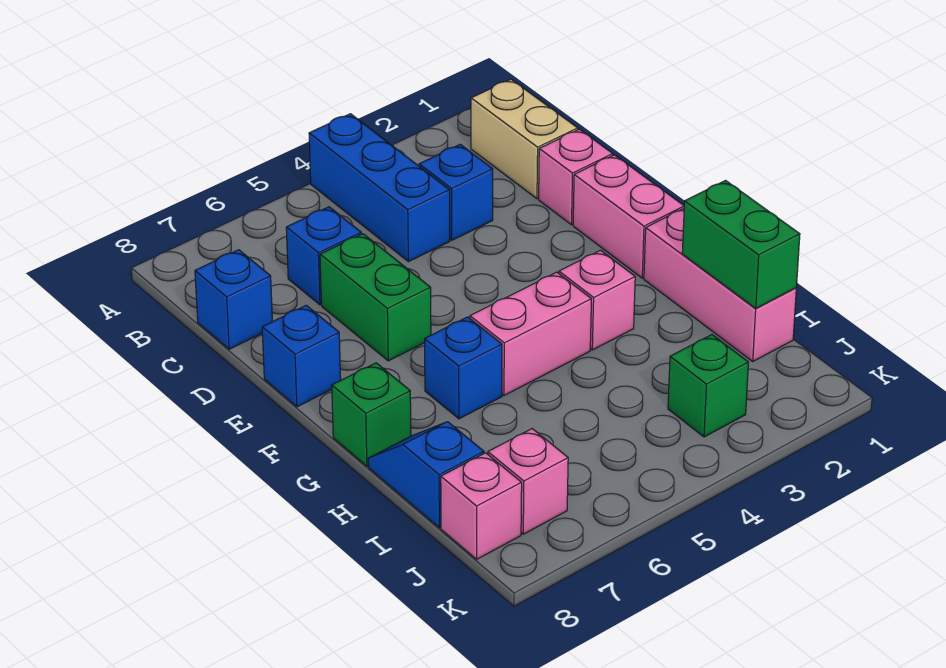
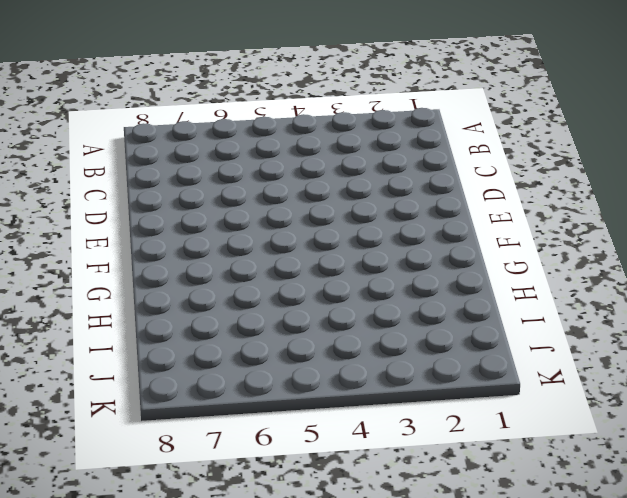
none -> blue brick A4:C4 level 1
none -> tan brick B1:C1 level 1
none -> blue brick C3 level 1

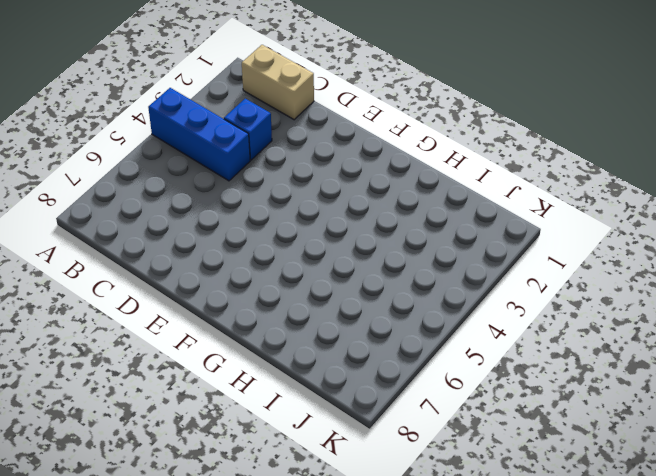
none -> blue brick C6 level 1
none -> blue brick C8 level 1
none -> pink brick D1 level 1

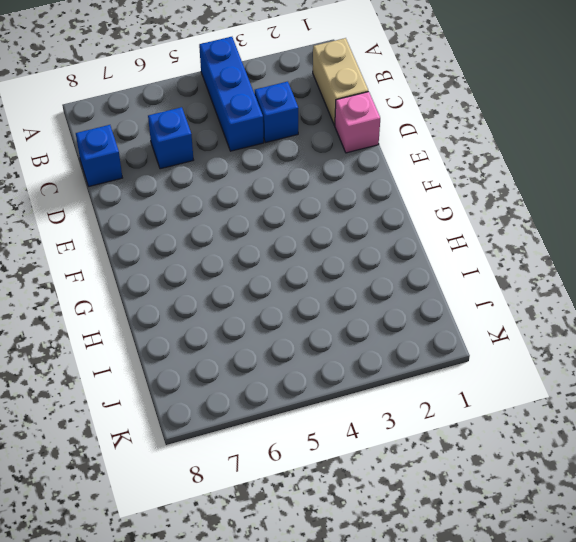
none -> green brick D6:E6 level 1
none -> pink brick E1:F1 level 1
none -> blue brick E8 level 1

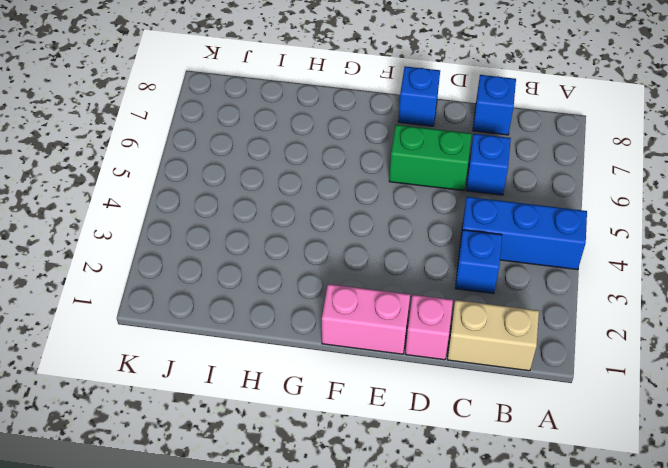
none -> pink brick G1:I1 level 1
none -> pink brick G3 level 1
none -> pink brick G4:G5 level 1

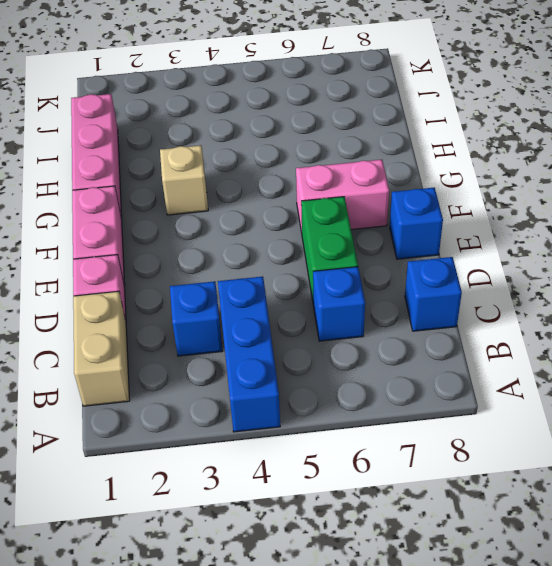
pink brick F6:F7 level 1 -> pink brick G4:G5 level 1
tan brick G3 level 1 -> pink brick G3 level 1
none -> blue brick G6 level 1
none -> green brick G8 level 1
none -> blue slope H8:I8 level 1 top I

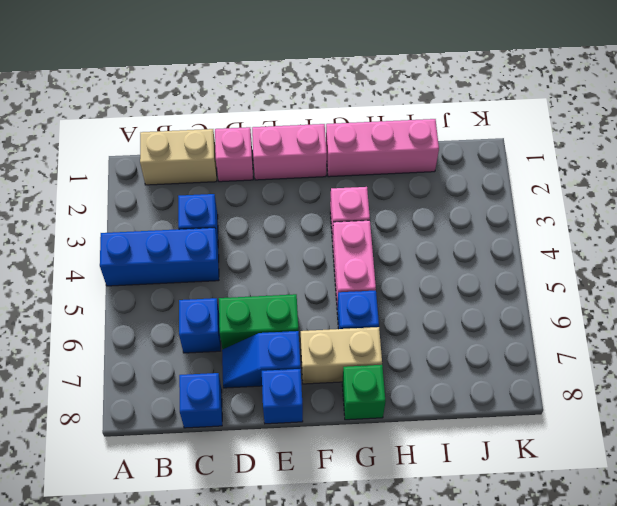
blue slope D7:E7 level 1 top E -> blue slope H8:I8 level 1 top I
tan brick F7:G7 level 1 -> none
none -> green brick J3 level 1
none -> pink brick J7 level 1
none -> pink brick J8 level 1

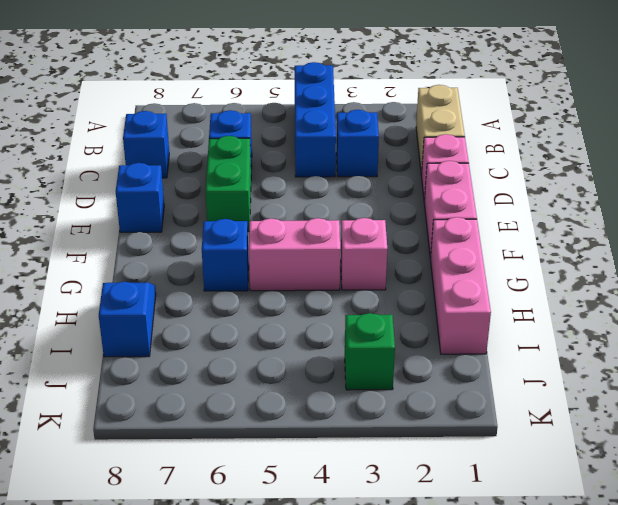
none -> green brick G8 level 1
none -> pink brick J7 level 1
none -> pink brick J8 level 1

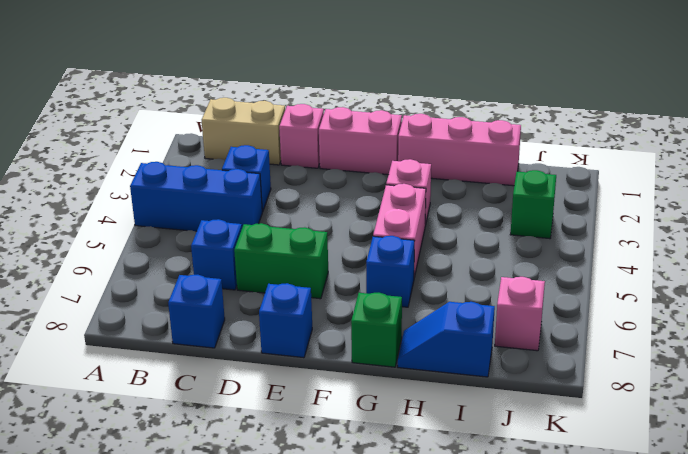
none -> pink brick J8 level 1
none -> green brick H1:I1 level 2

